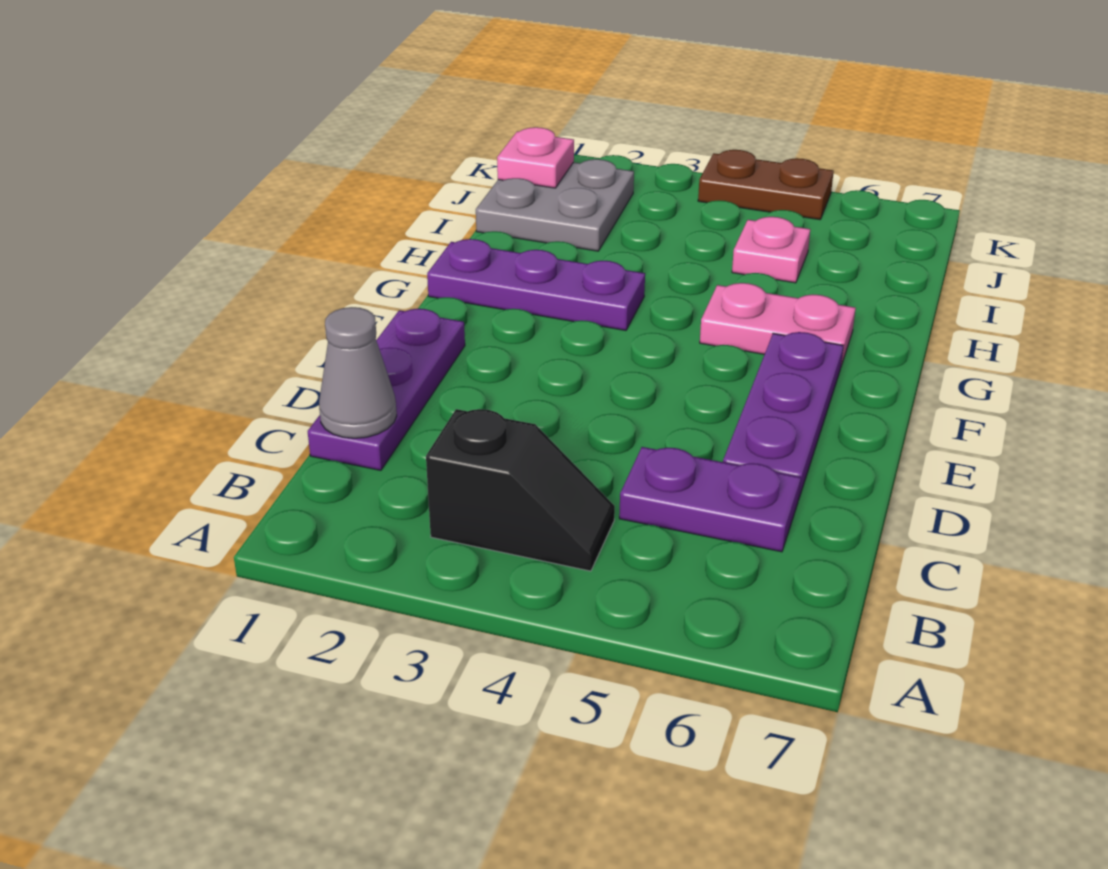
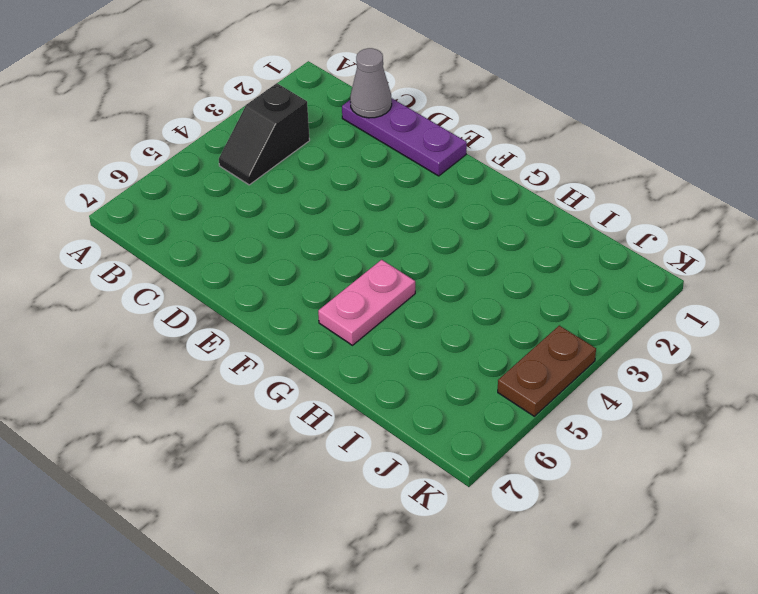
none -> purple plate C5:C6 level 1
none -> purple plate D6:F6 level 1

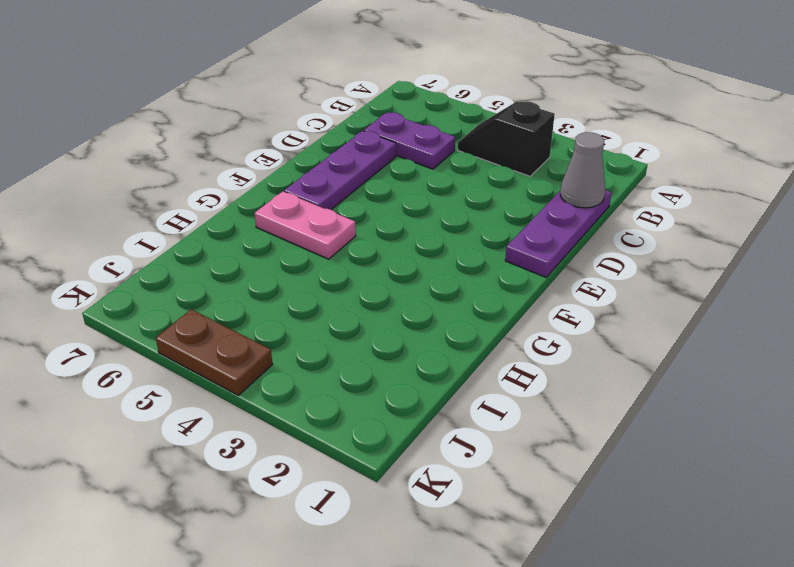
none -> purple plate G1:G3 level 1
none -> grey plate I1:J2 level 1

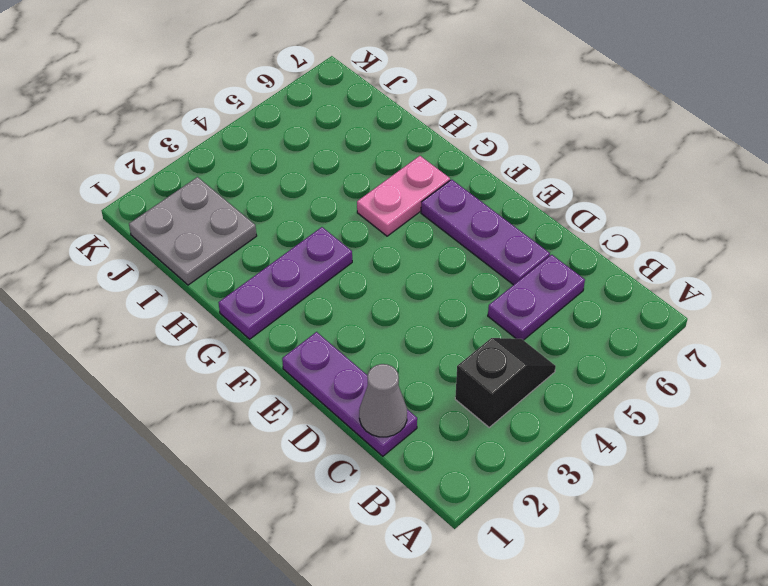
none -> pink plate I5 level 1
none -> brown plate K4:K5 level 1

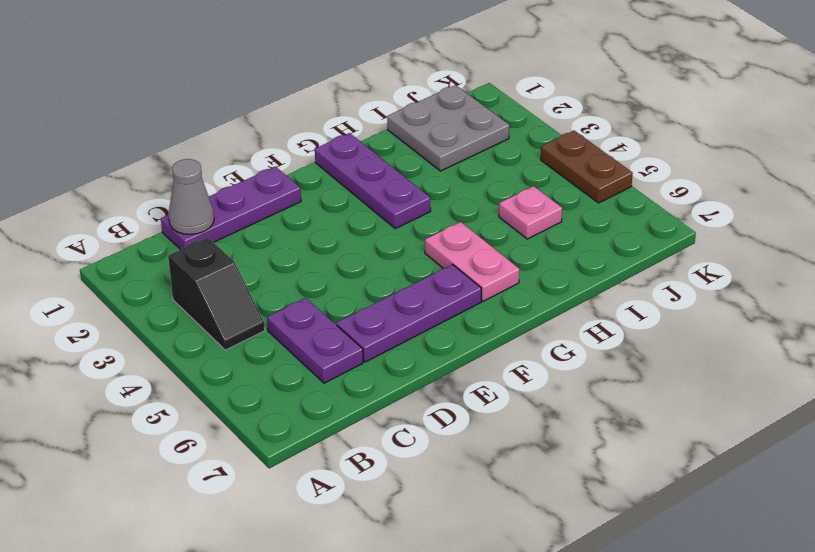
none -> pink plate J1 level 2

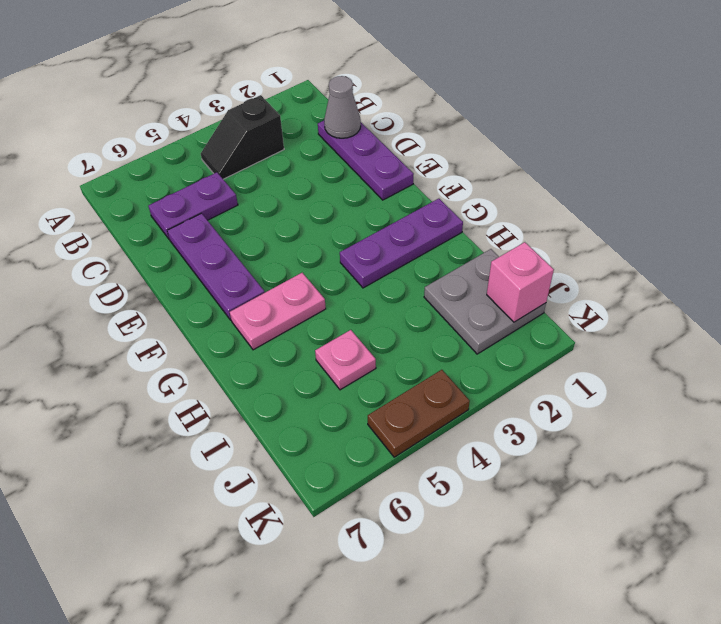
pink brick J1 level 2 -> pink plate J1 level 2

